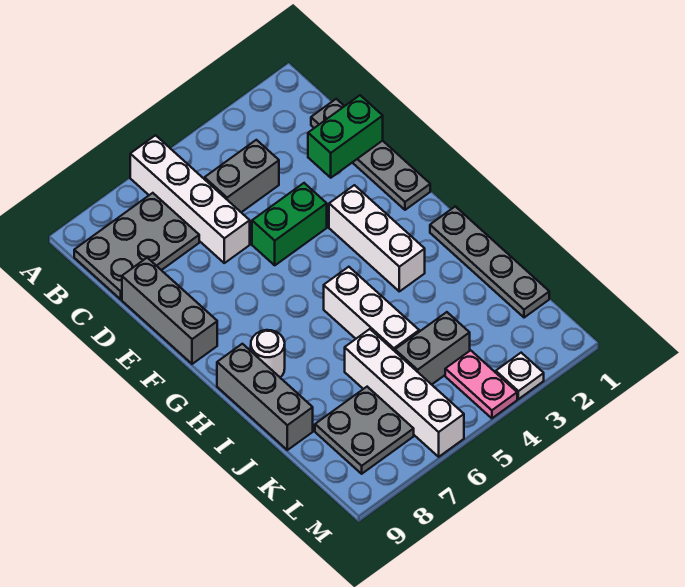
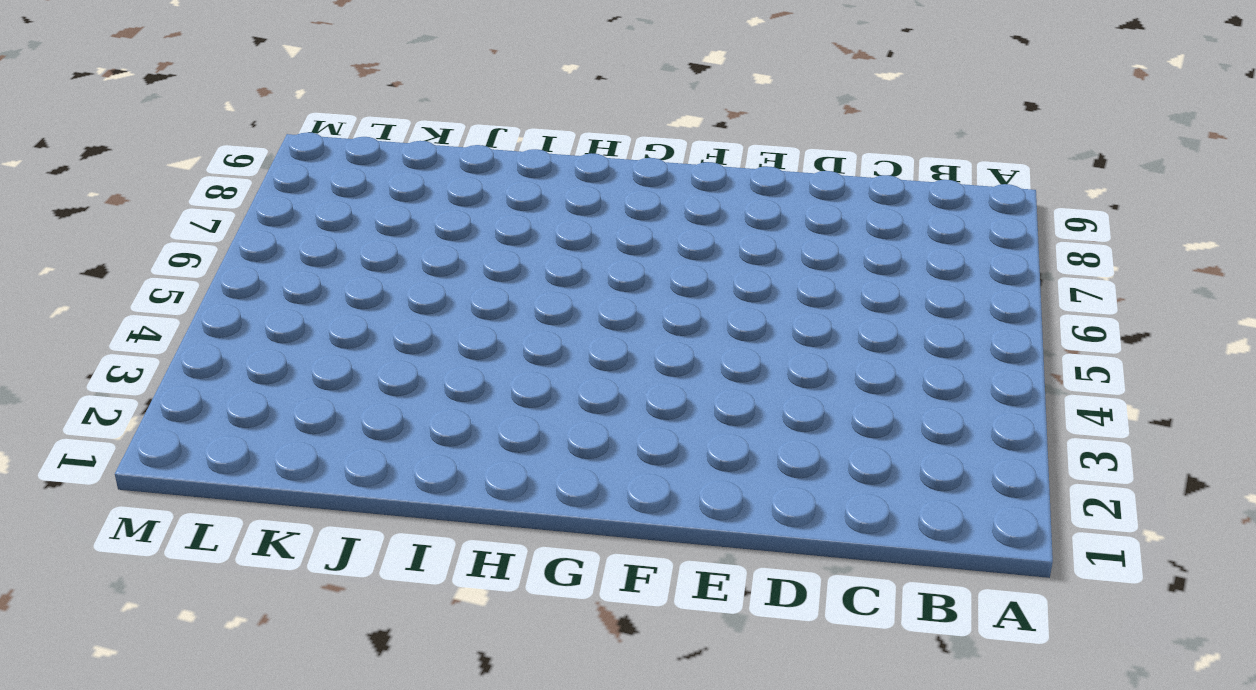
none -> white brick A6:D6 level 1
none -> grey plate B7:C9 level 1
none -> grey plate C1:F1 level 1

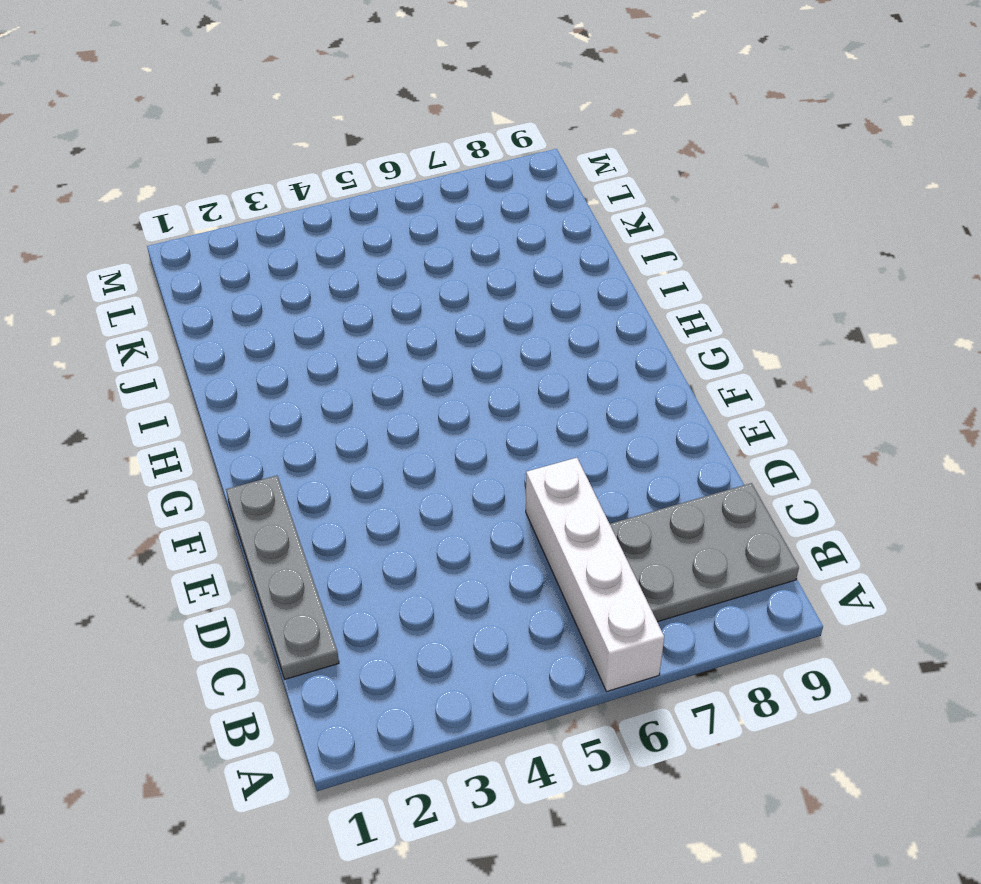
none -> grey brick C4:C5 level 1
none -> grey brick D9:F9 level 1
none -> green brick E4:E5 level 1

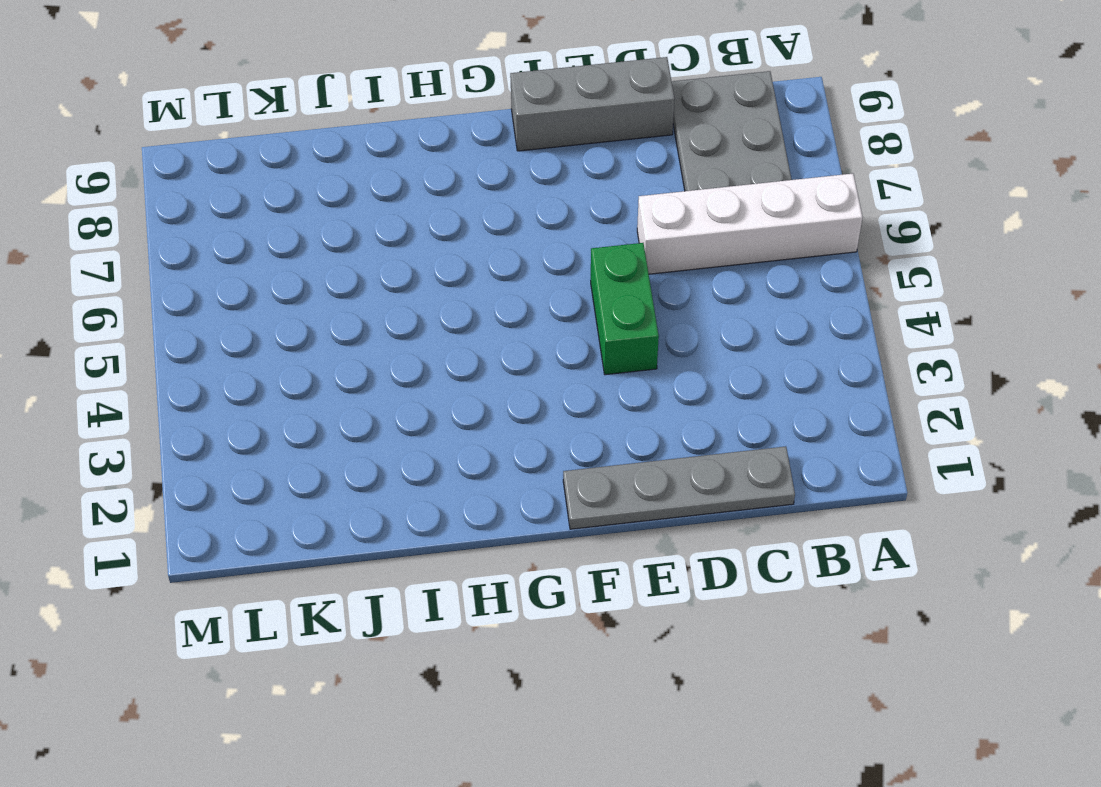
none -> grey brick C4:C5 level 1
none -> white brick F3:H3 level 1
none -> grey plate H1:K1 level 1

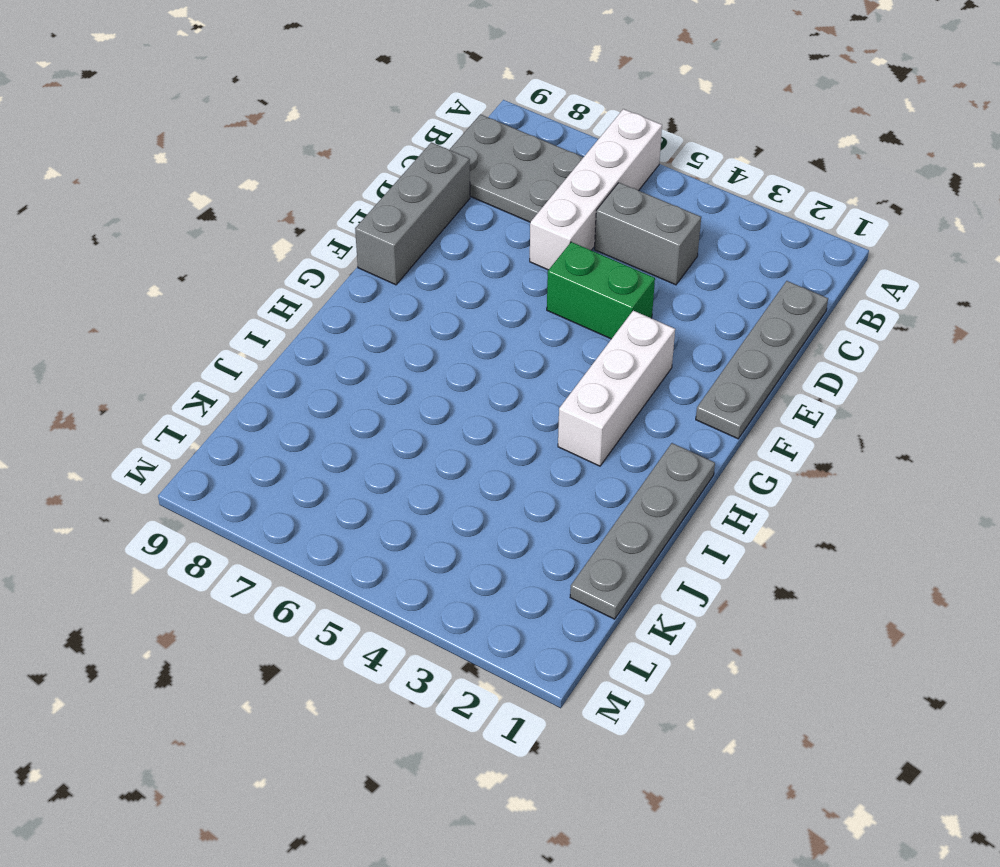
none -> white brick H5:J5 level 1
none -> white round brick H8 level 1
none -> grey brick H9:J9 level 1

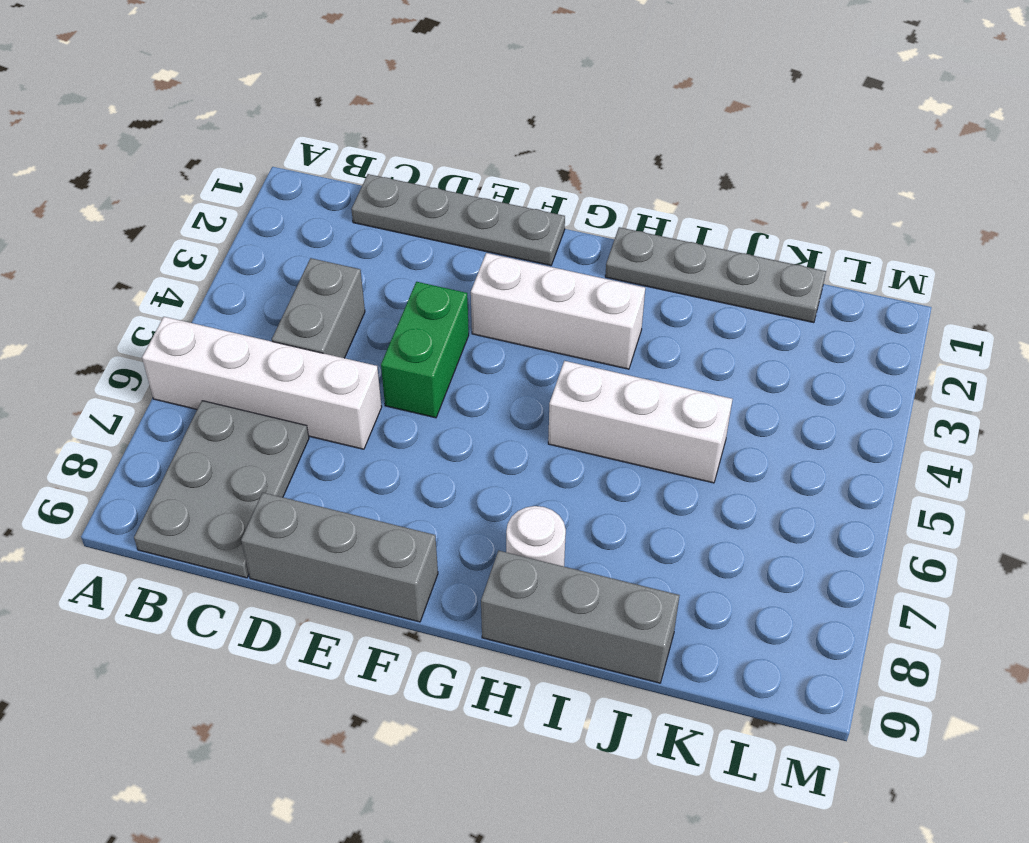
none -> white brick J6:M6 level 1
none -> grey brick K4:K5 level 1
none -> grey plate K7:L8 level 1

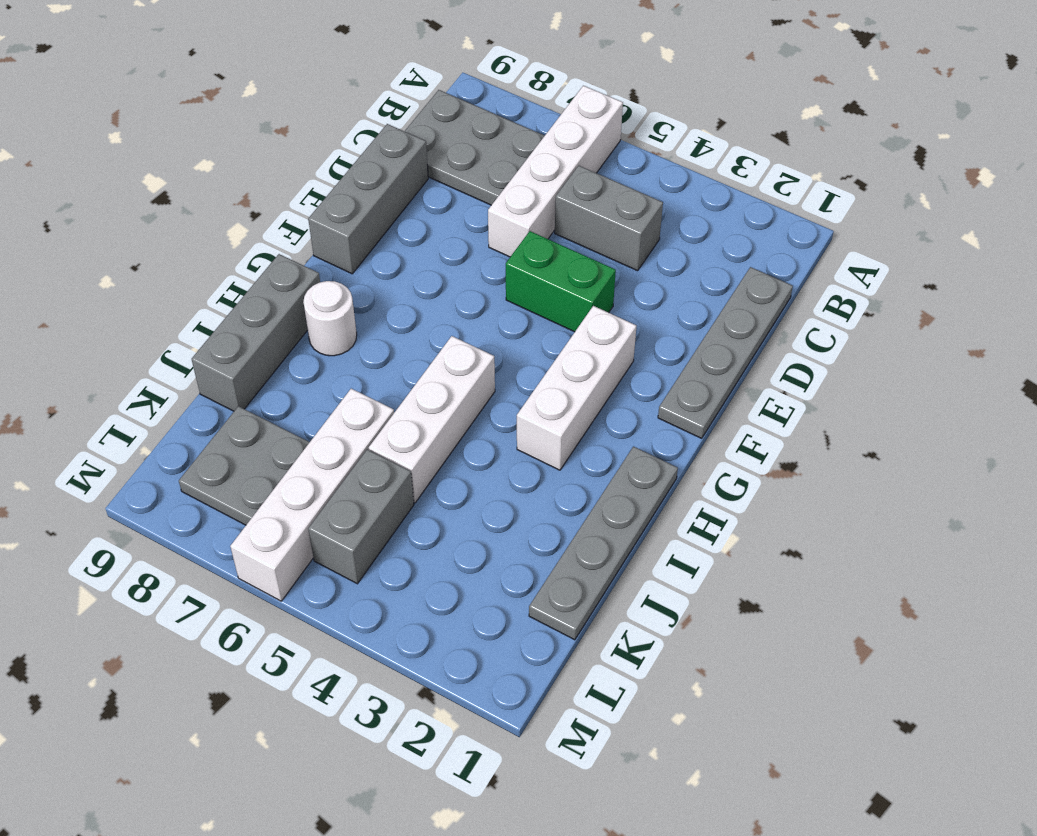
grey brick K5:L5 level 1 -> grey brick K4:K5 level 1
none -> pink plate L4:M4 level 1
none -> white plate M3 level 1
none -> green brick D1:D2 level 2

